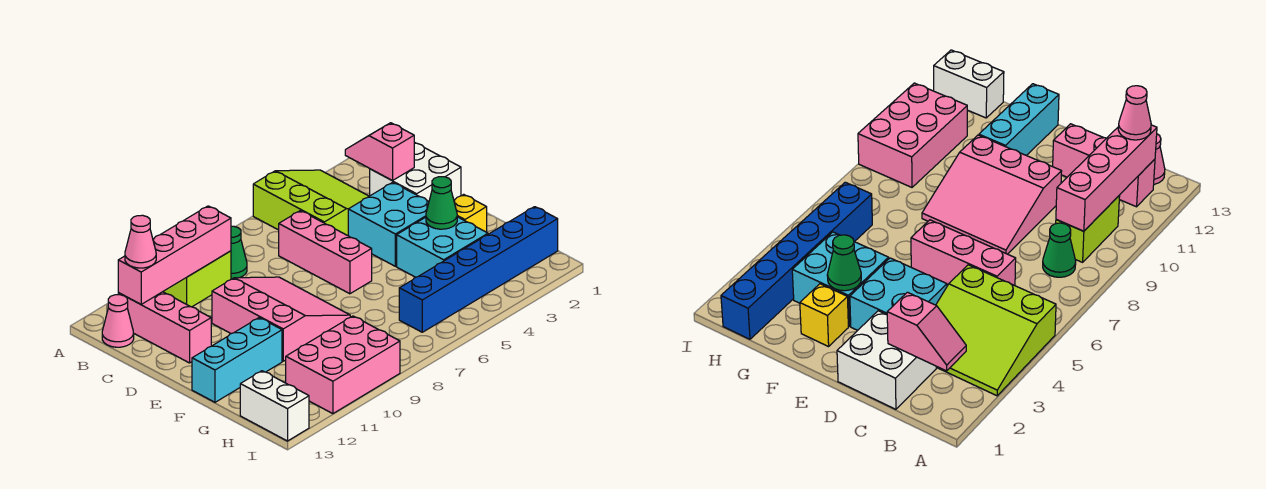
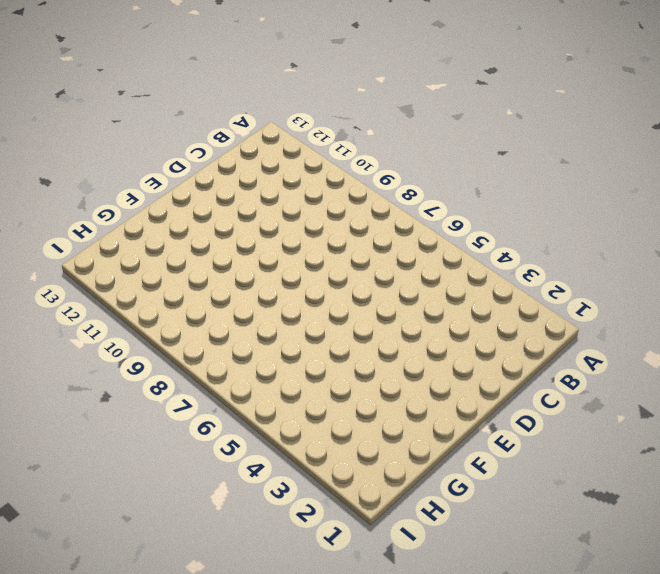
none -> lime slope A3:C5 level 1 top 5
none -> green cone B8 level 1
none -> lime brick B9:B10 level 1

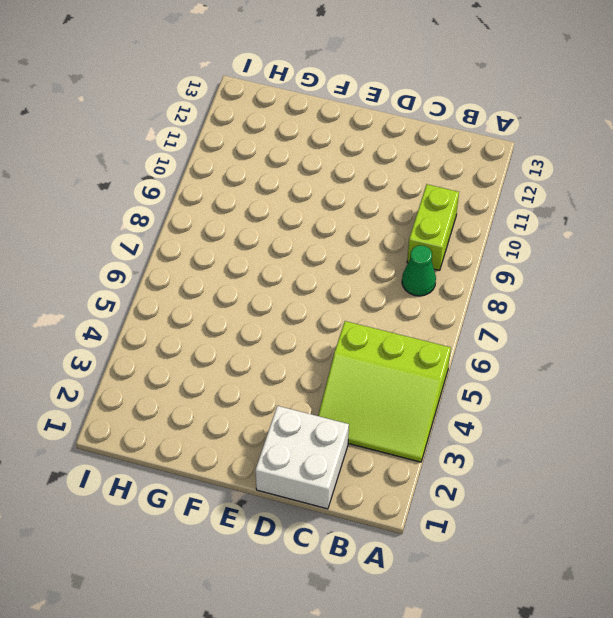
none -> pink brick B12:D12 level 1
none -> pink cone B13 level 1
none -> pink brick C6:E6 level 1

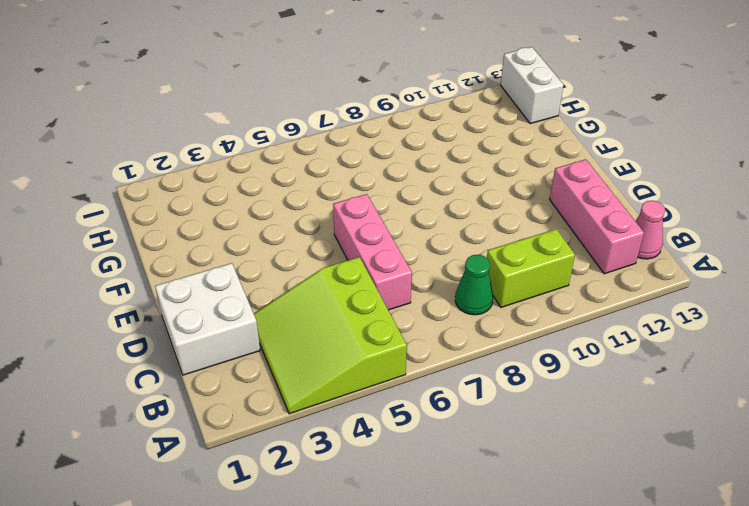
none -> cyan brick D3:E4 level 1
none -> pink slope D8:F10 level 1 top 10
none -> yellow brick F2 level 1

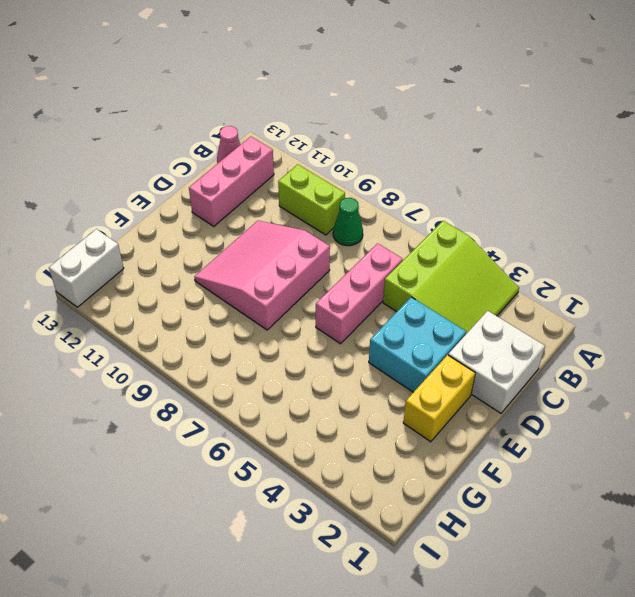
pink slope D8:F10 level 1 top 8 -> pink slope D8:F10 level 1 top 10
yellow brick E2:F2 level 1 -> yellow brick F2 level 1
none -> cyan brick F3:G4 level 1
none -> cyan brick F11:F13 level 1
none -> blue brick H1:H6 level 1

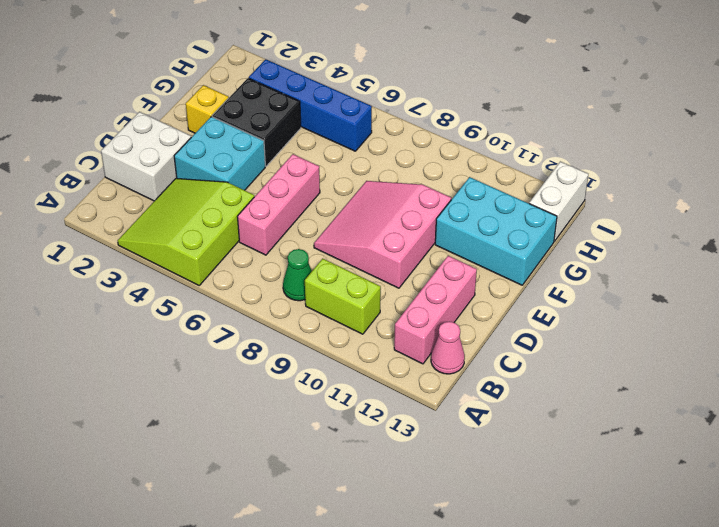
black brick F3:G4 level 1 -> cyan brick F3:G4 level 1
cyan brick F11:G13 level 1 -> cyan brick F11:F13 level 1
blue brick H3:H6 level 1 -> blue brick H1:H6 level 1
none -> pink brick H9:I11 level 1
none -> pink slope B2:C2 level 2 top C
none -> pink brick B9:B12 level 2

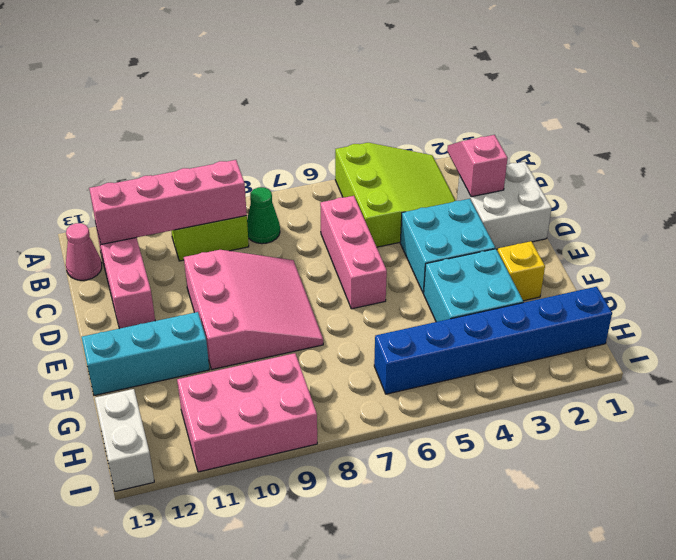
none -> green cone F3 level 2
none -> pink cone B12 level 3

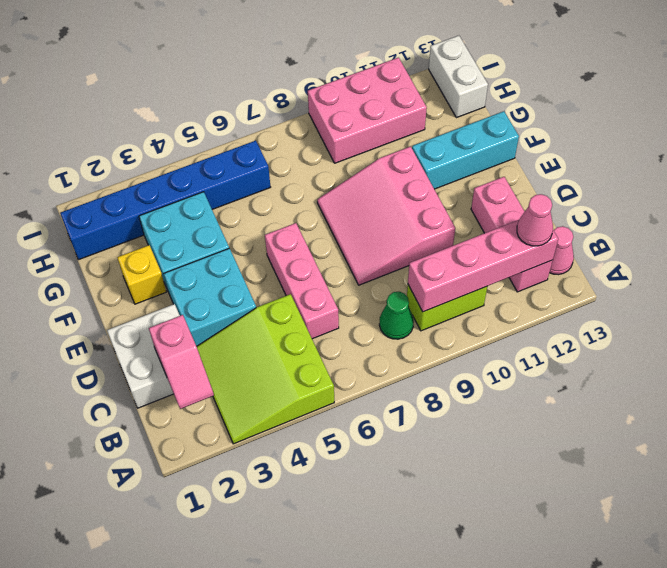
none -> green cone F3 level 2

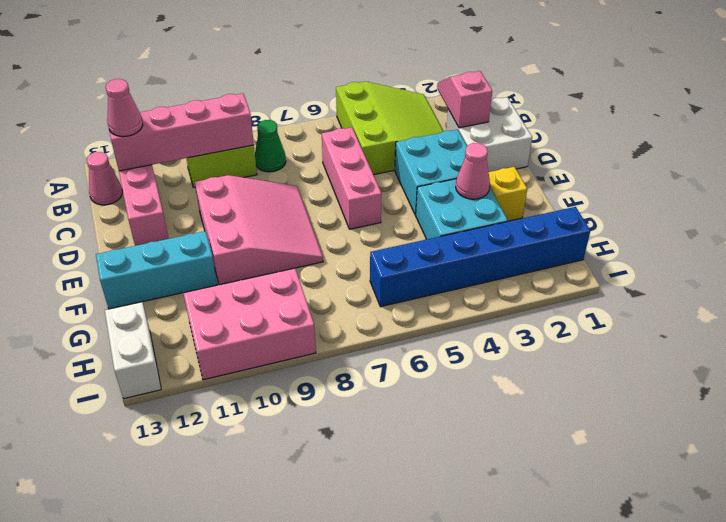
pink cone F3 level 2 -> green cone F3 level 2

